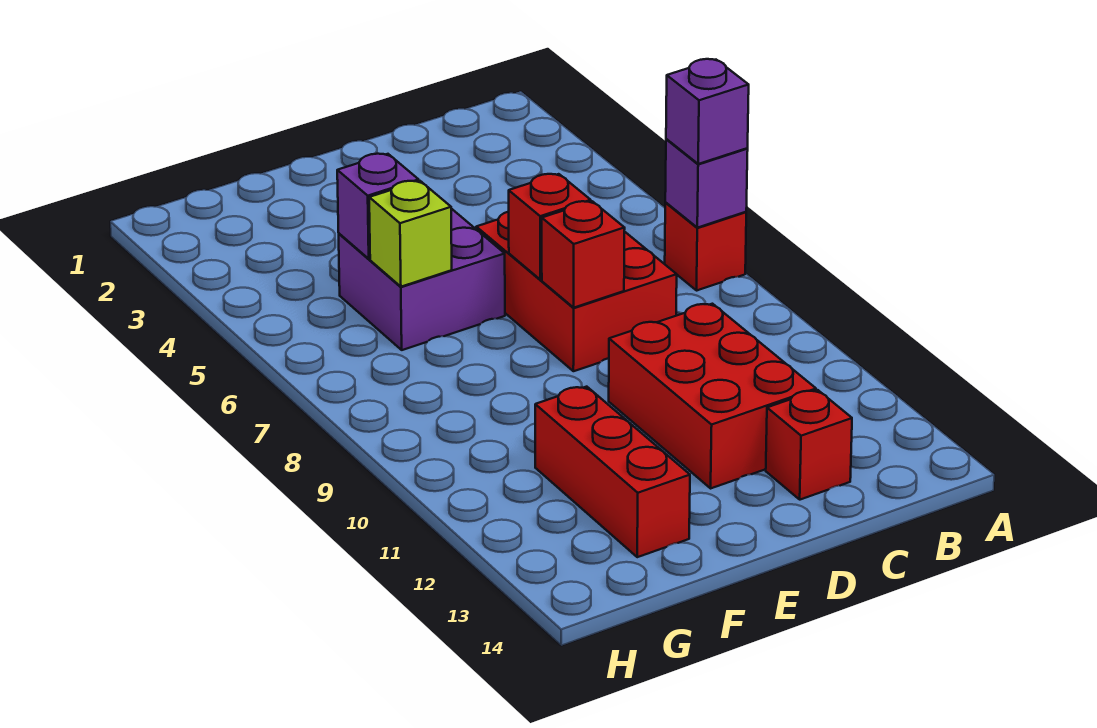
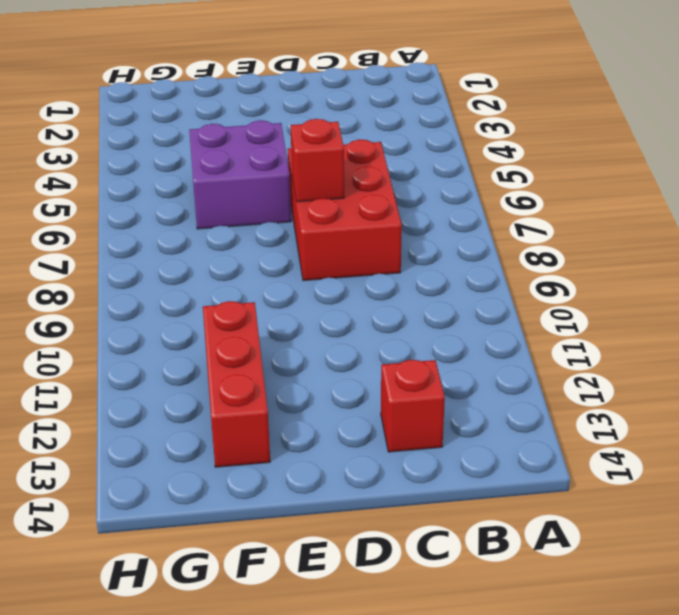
none -> red brick A7 level 1
none -> red brick C10:D12 level 1
none -> purple brick A7 level 2

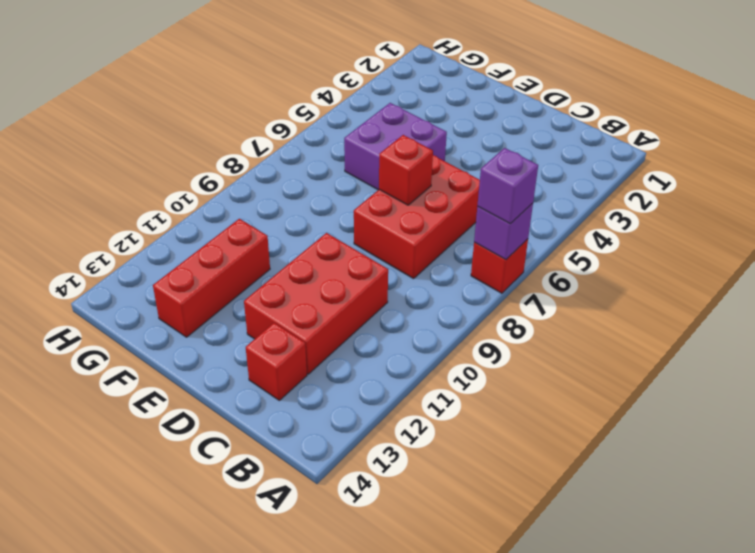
none -> red brick D8 level 2
none -> purple brick F5 level 2
none -> lime brick F6 level 2

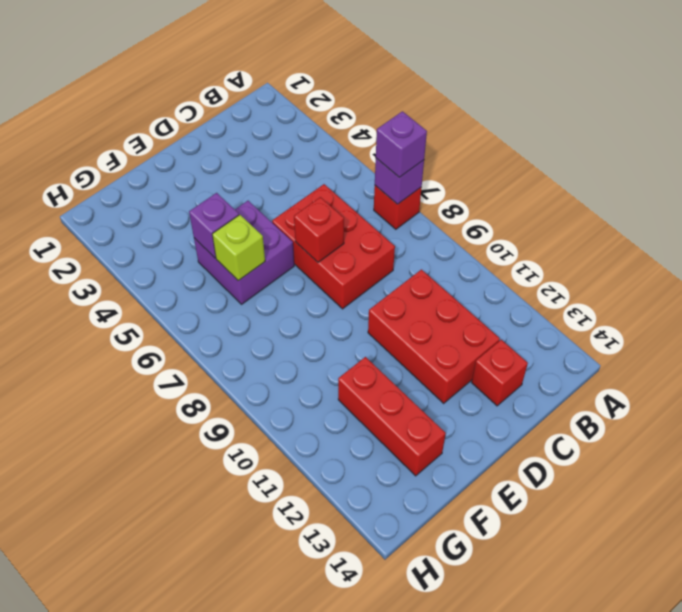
none -> red brick D8 level 2

